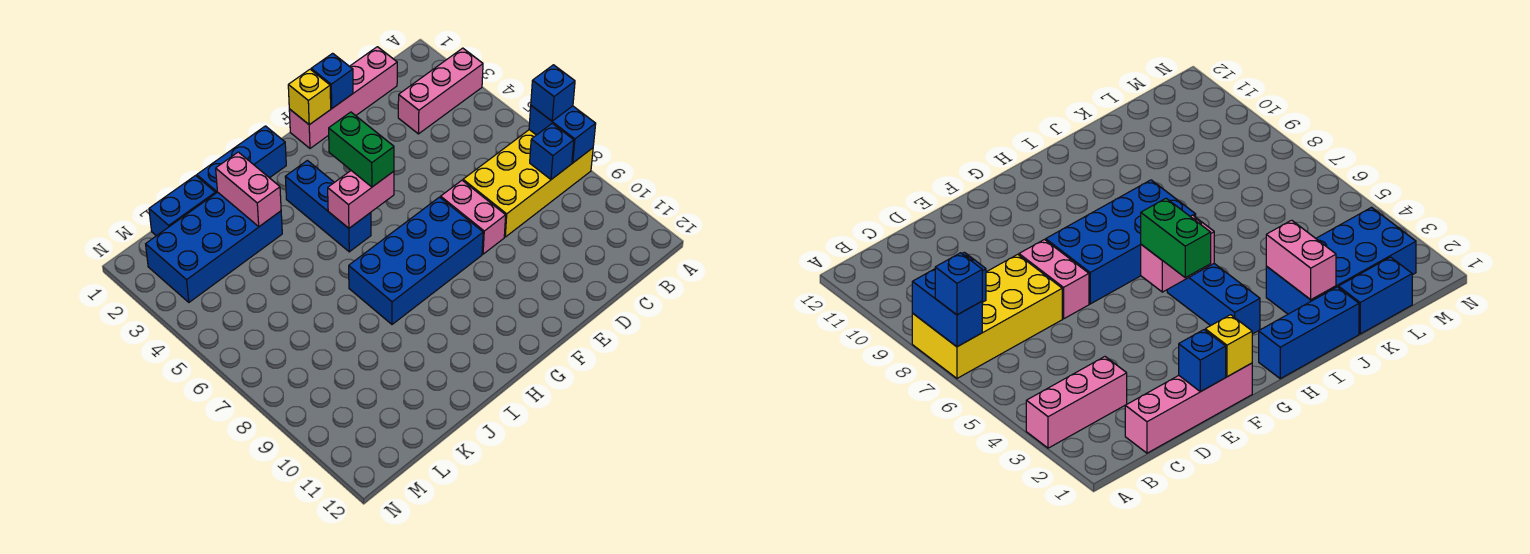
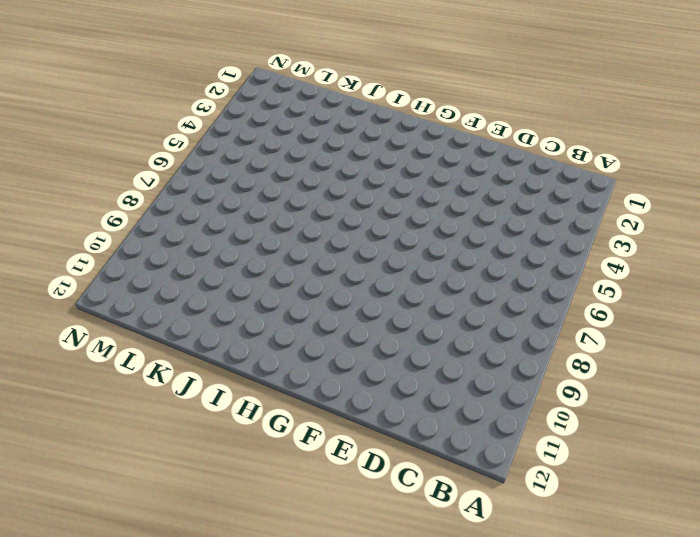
none -> pink brick A3:C3 level 1
none -> yellow brick A7:D8 level 1
none -> pink brick C1:F1 level 1

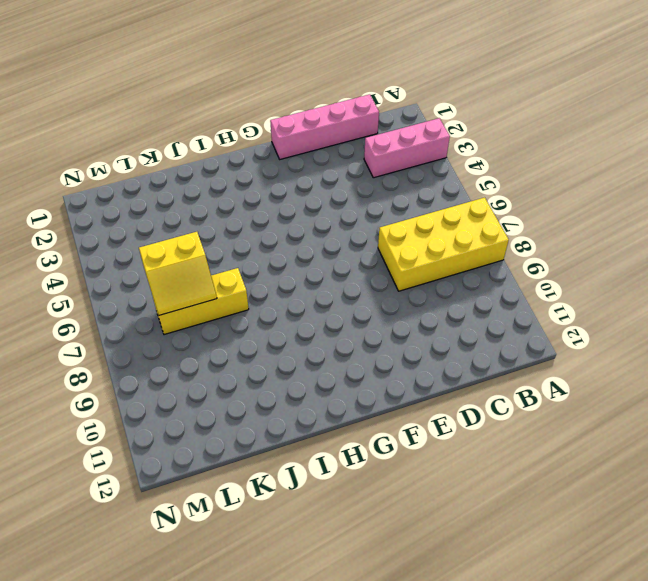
yellow brick J7:L7 level 1 -> none
yellow slope K6:L7 level 2 top 6 -> none
none -> pink brick E7:E8 level 1
none -> blue brick F7:I8 level 1
none -> blue brick H1:J1 level 1

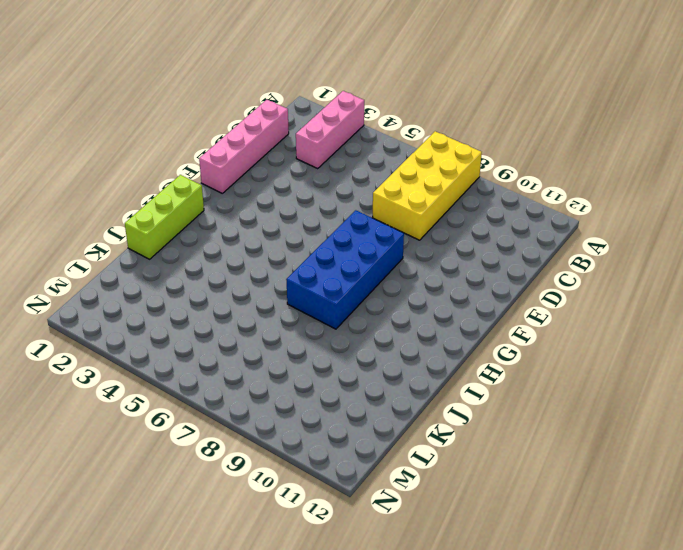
lime brick H1:J1 level 1 -> blue brick H1:J1 level 1
none -> pink brick E7:E8 level 1
none -> blue brick H3:H5 level 1
none -> blue brick J2:M3 level 1

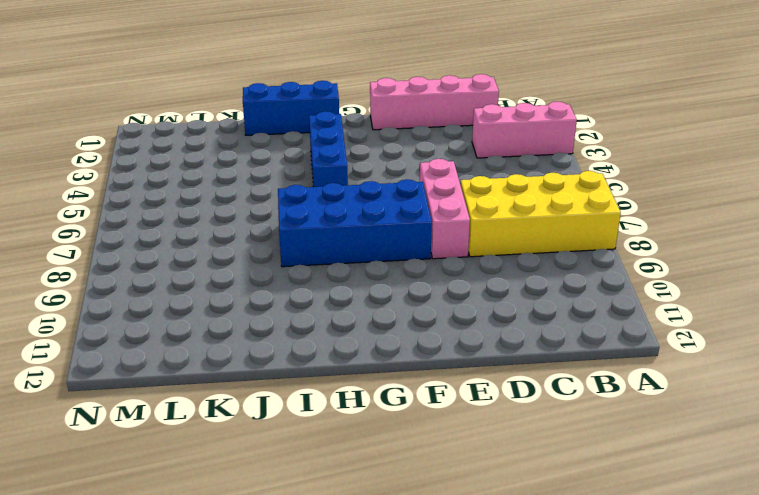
pink brick E6:E8 level 1 -> pink brick E7:E8 level 1
none -> blue brick J2:M3 level 1
none -> blue brick K1:L1 level 1
none -> blue brick A7:A8 level 2

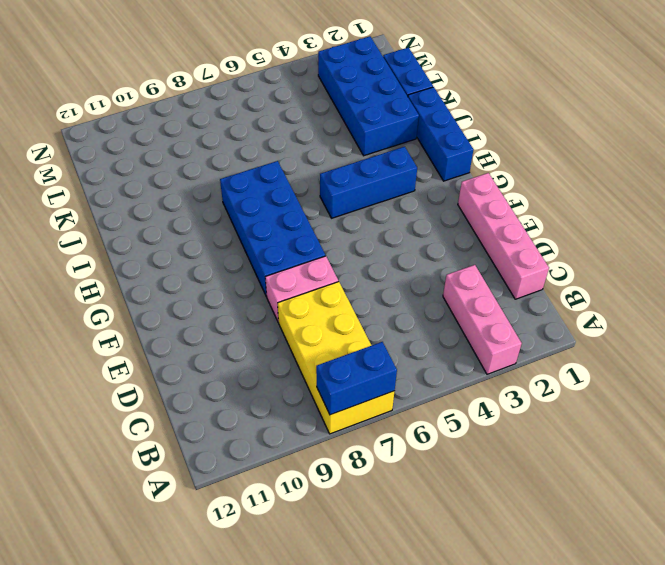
none -> blue brick B8 level 2
none -> blue brick E1 level 2
none -> yellow brick F1 level 2

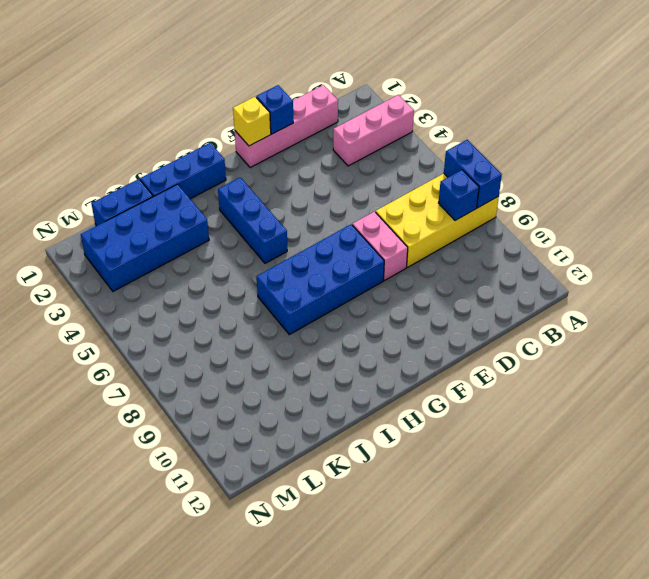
none -> pink brick G5:H5 level 2
none -> pink brick J2:J3 level 2
none -> blue brick A7 level 3

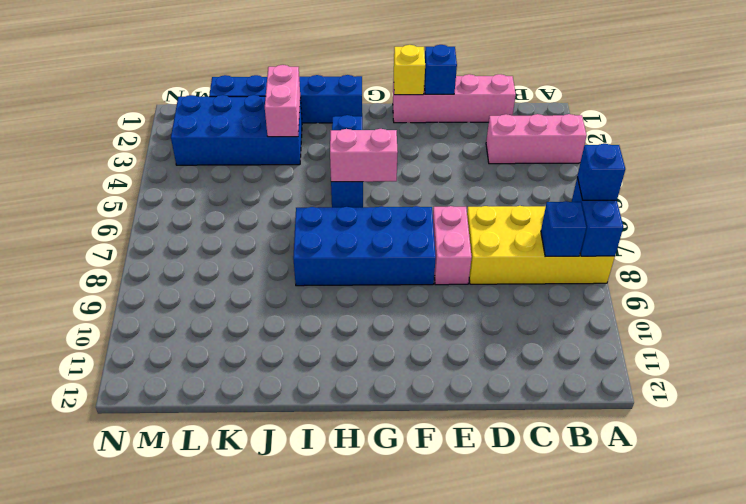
none -> green brick G4:G5 level 3

